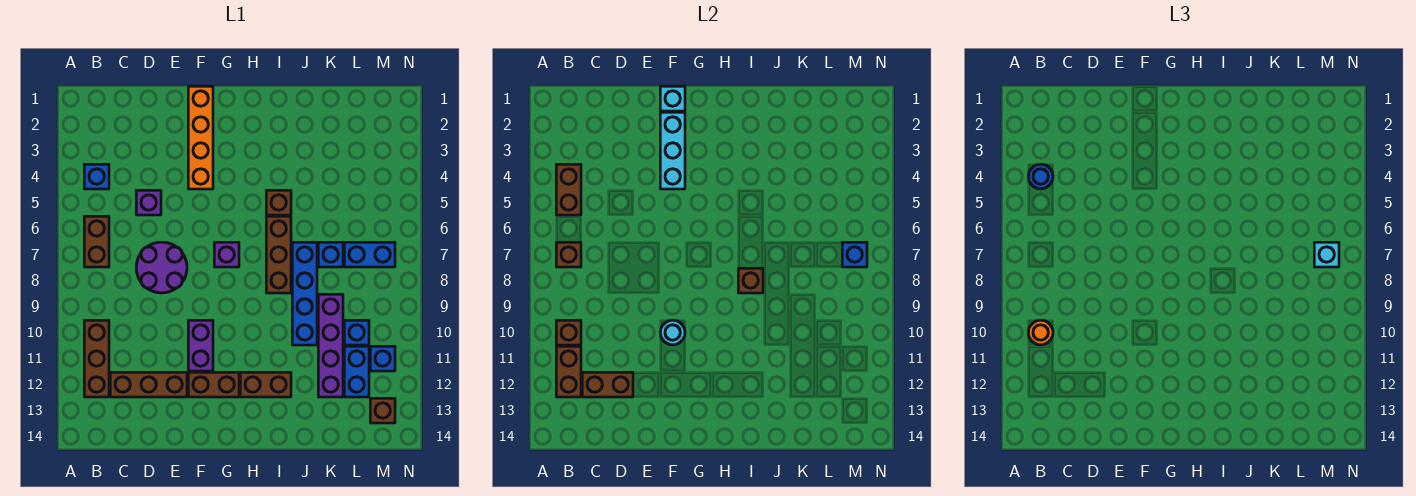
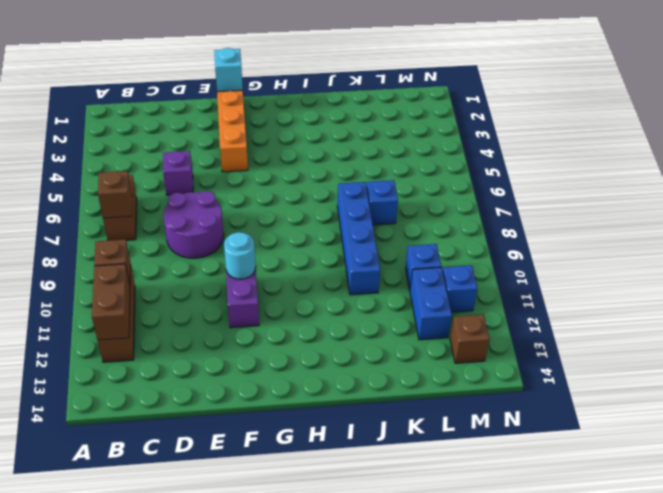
none -> blue brick B4 level 1
none -> brown brick C12:E12 level 1
none -> brown brick F12:G12 level 1
none -> purple brick G7 level 1

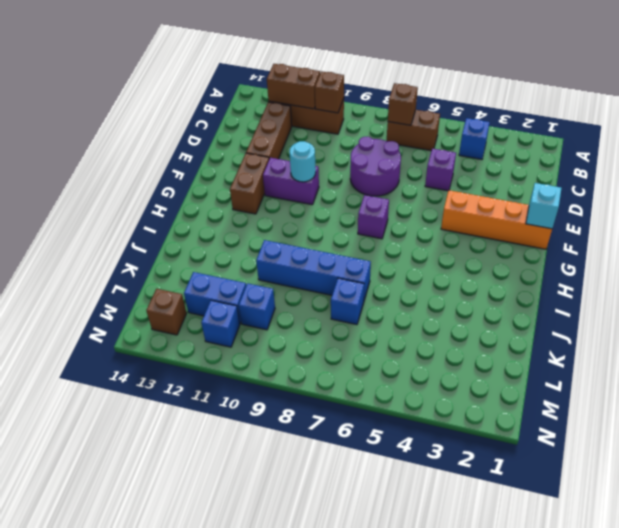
none -> brown brick H12:I12 level 1
none -> brown brick I5 level 1
none -> brown brick I6:I8 level 1
none -> purple brick K9:K12 level 1

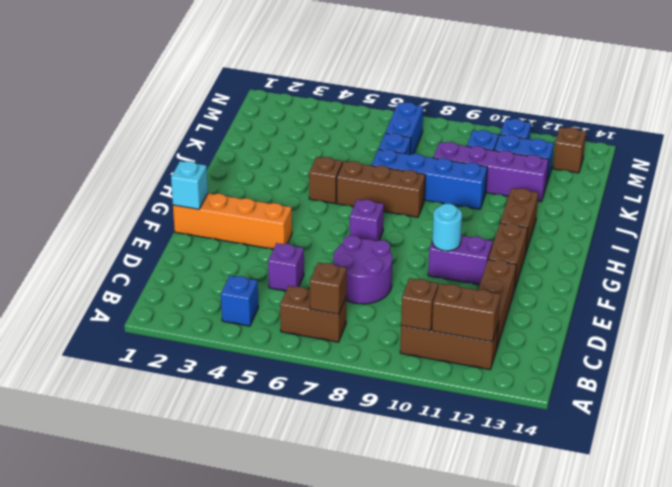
none -> brown brick B4:B5 level 2
none -> brown brick C12:D12 level 2
none -> cyan brick F2:F4 level 2
none -> brown brick I8 level 2

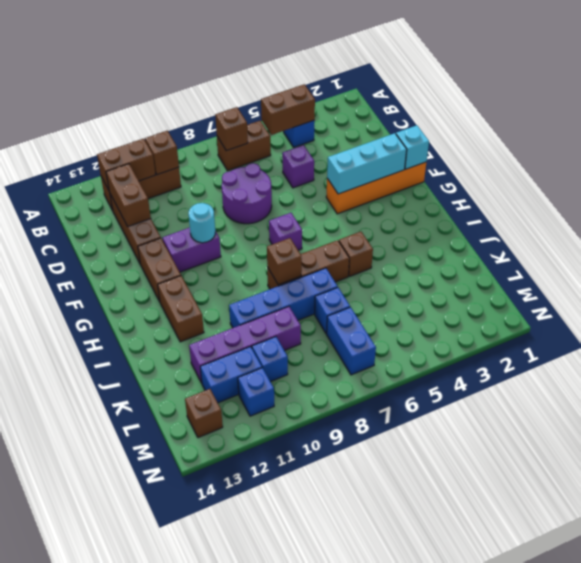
none -> blue brick M7 level 2
none -> blue round brick B4 level 3
none -> orange round brick B10 level 3
none -> cyan brick M7 level 3

